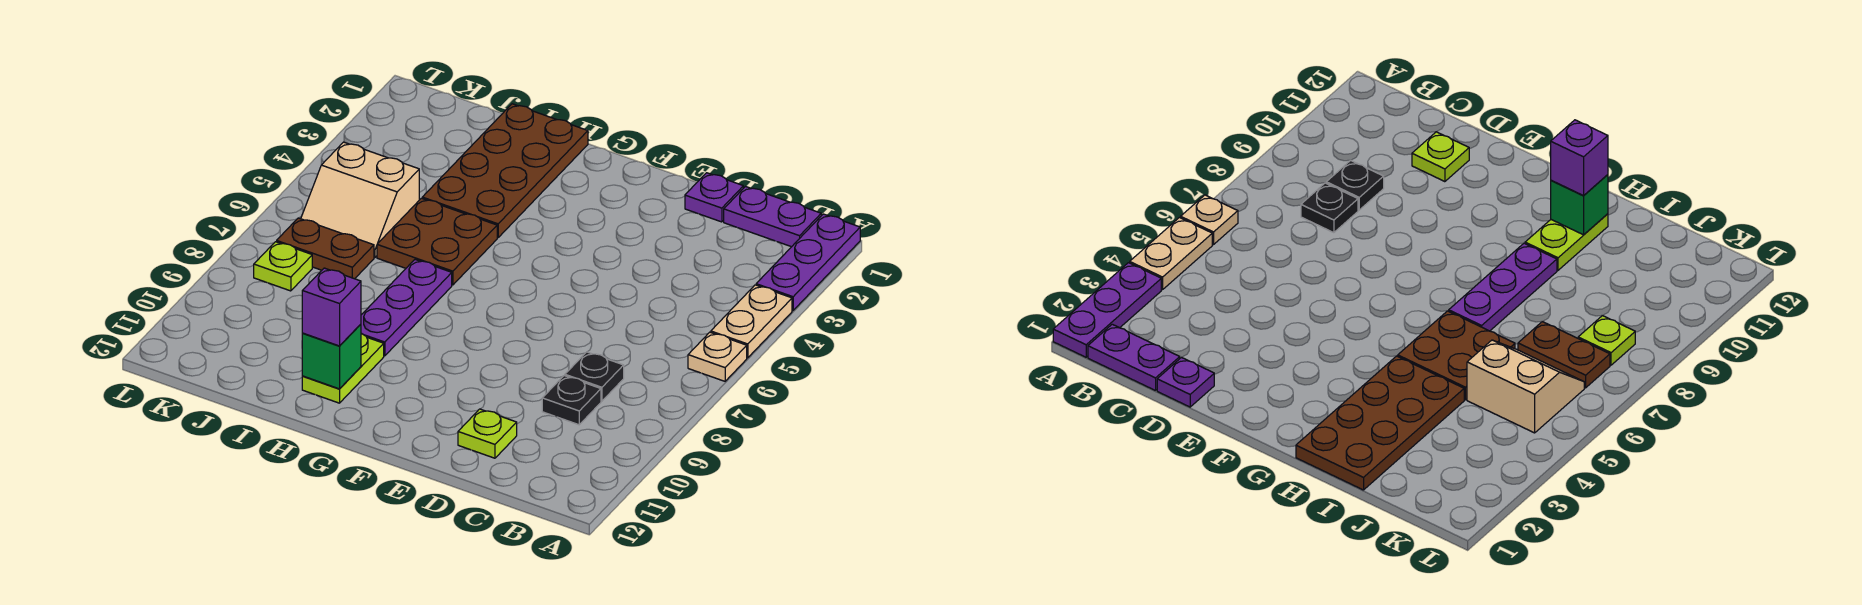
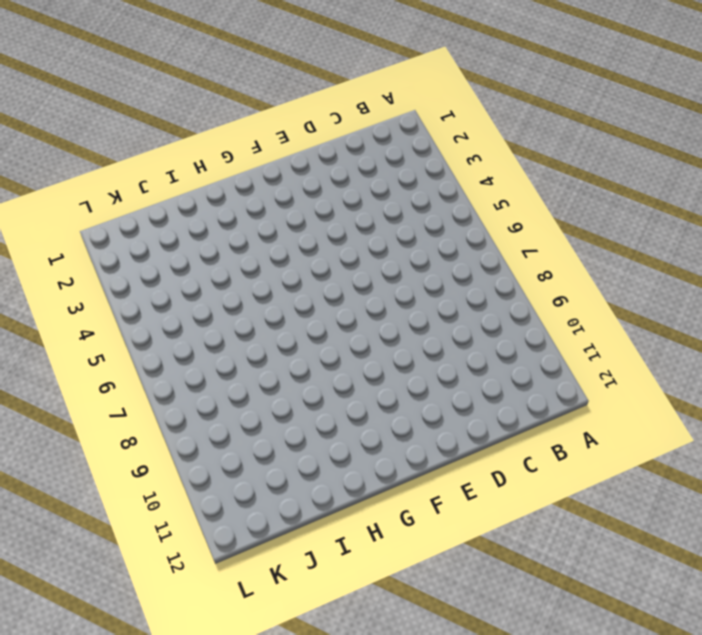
none -> purple plate A1:A3 level 1
none -> tan plate A4:A5 level 1
none -> tan plate A6 level 1

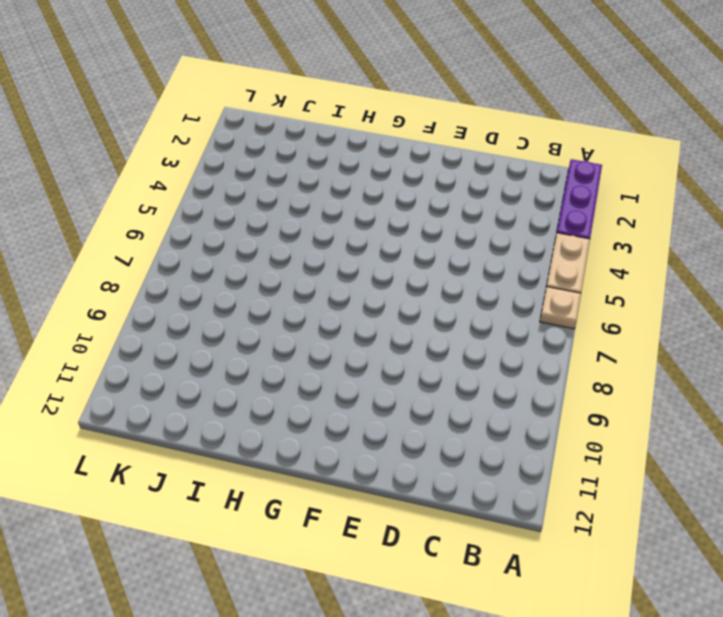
none -> purple plate B1:C1 level 1
none -> black plate C8 level 1
none -> black plate C9 level 1

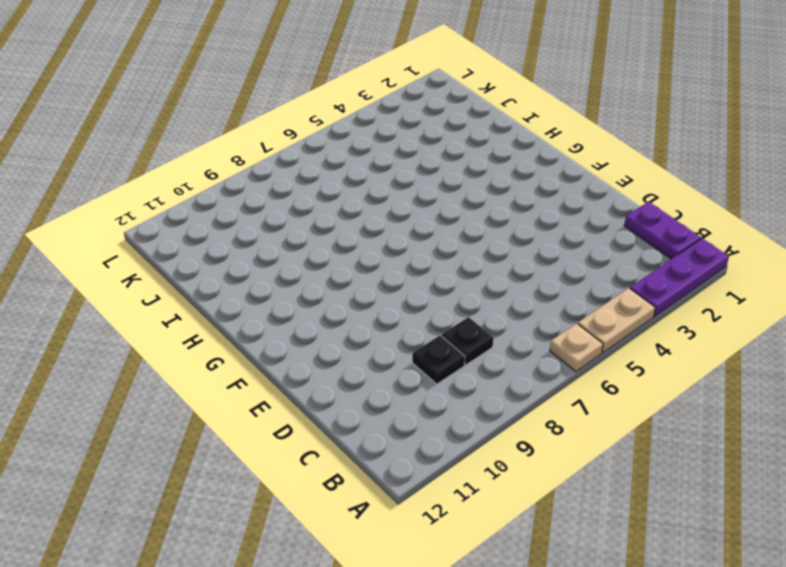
none -> purple plate D1 level 1
none -> lime plate D11 level 1
none -> brown plate H1:I4 level 1

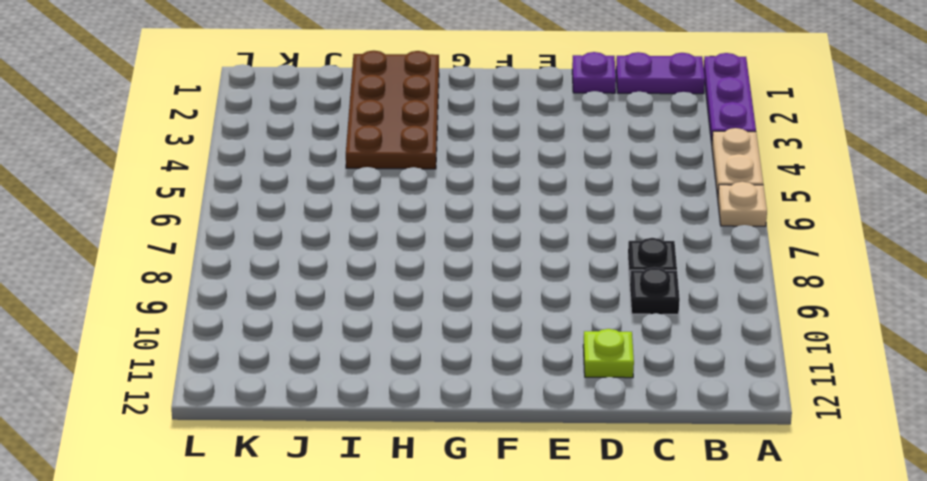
none -> brown plate H5:I6 level 1
none -> purple plate H7:H9 level 1
none -> lime plate H10:H11 level 1

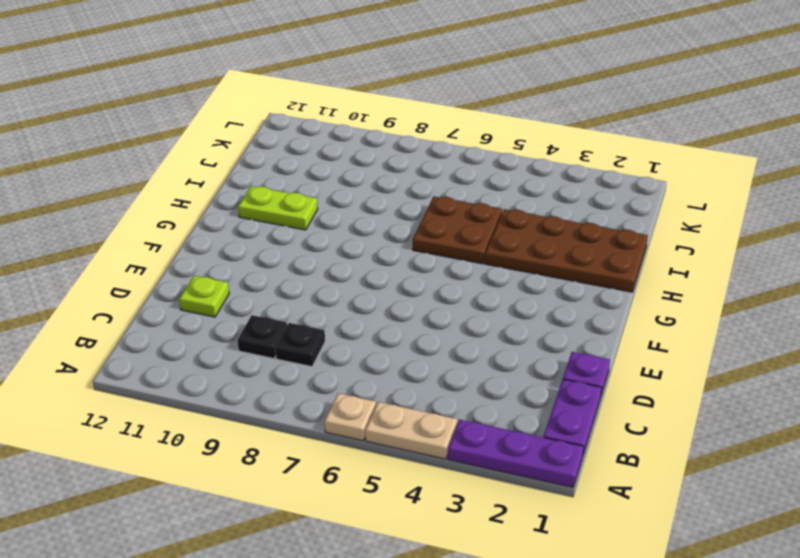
none -> purple plate H7:H9 level 1
none -> tan slope J5:K6 level 1 top 5
none -> brown plate J7:K7 level 1

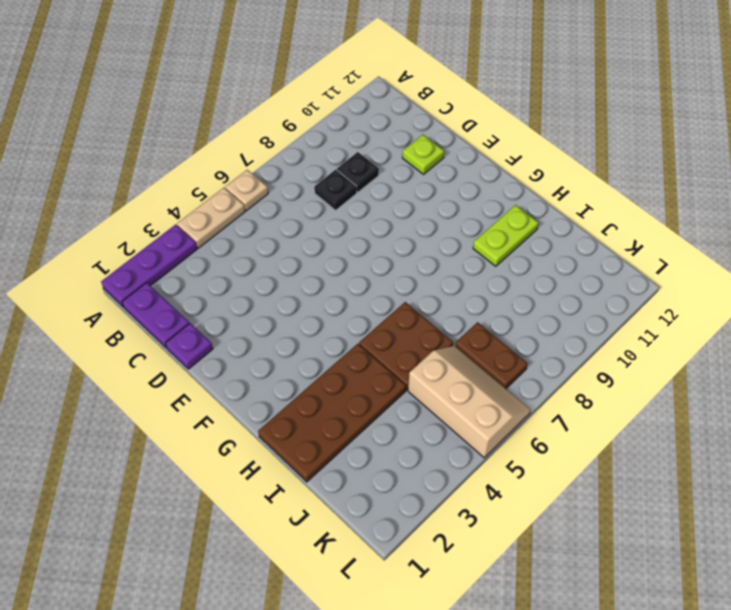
tan slope J5:L6 level 1 top 5 -> tan slope J5:K6 level 1 top 5
none -> purple plate H7:H9 level 1
none -> lime plate K8 level 1
none -> green brick H11 level 2

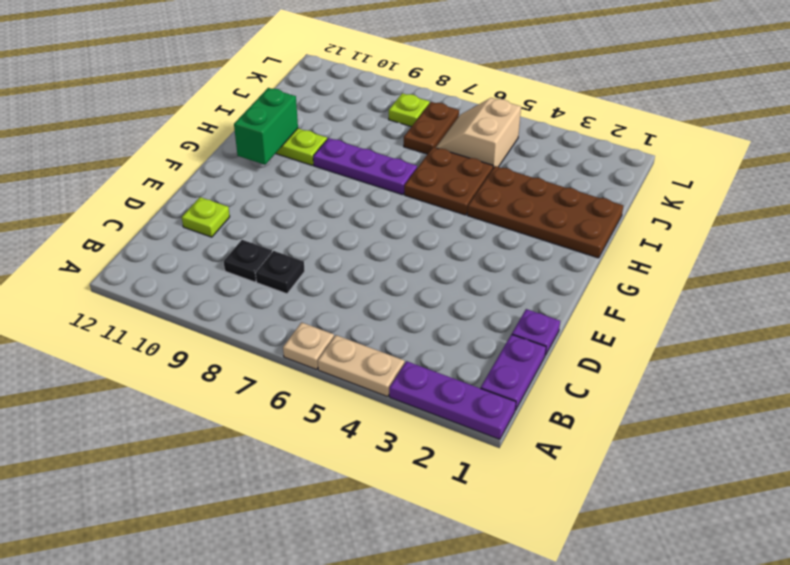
green brick G11:H11 level 2 -> green brick H11 level 2
none -> purple brick H11 level 3

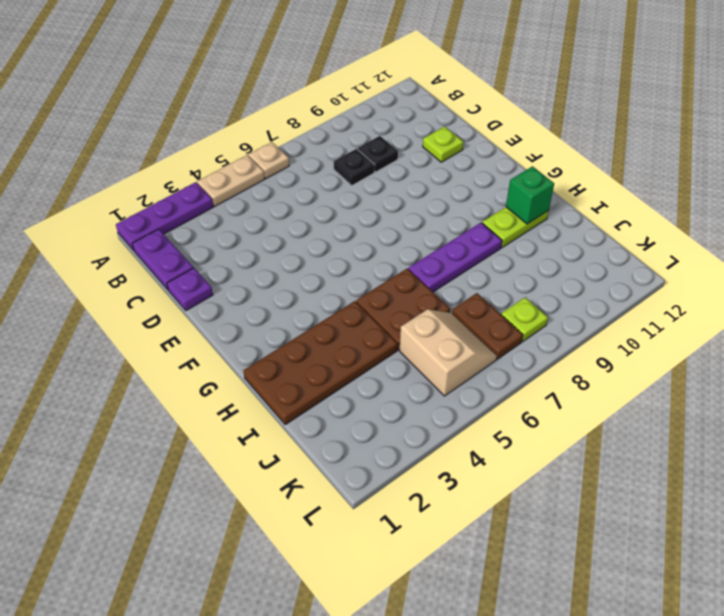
none -> purple brick H11 level 3

